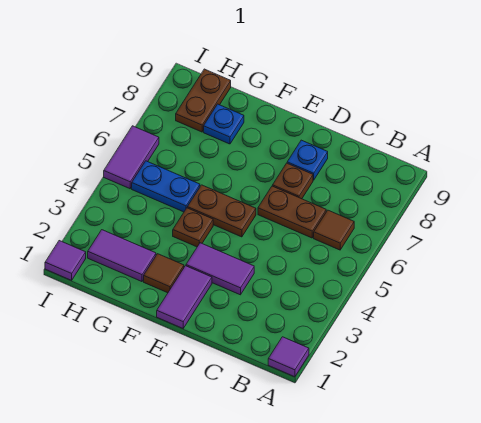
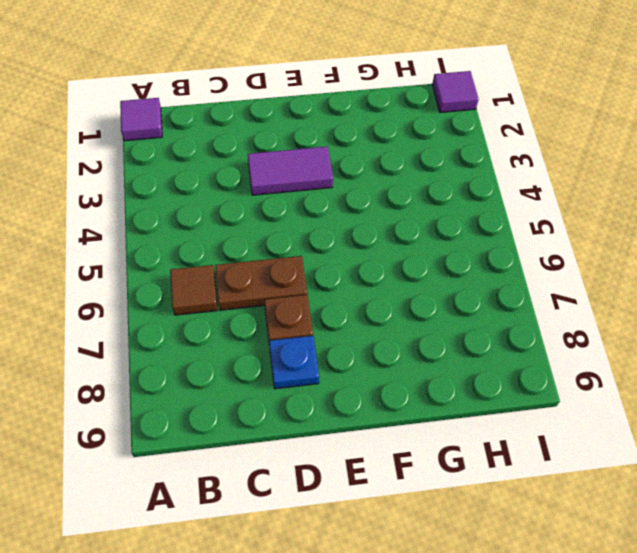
none -> purple tile E1:E2 level 1
none -> brown plate E5:F5 level 1
none -> brown tile F2 level 1

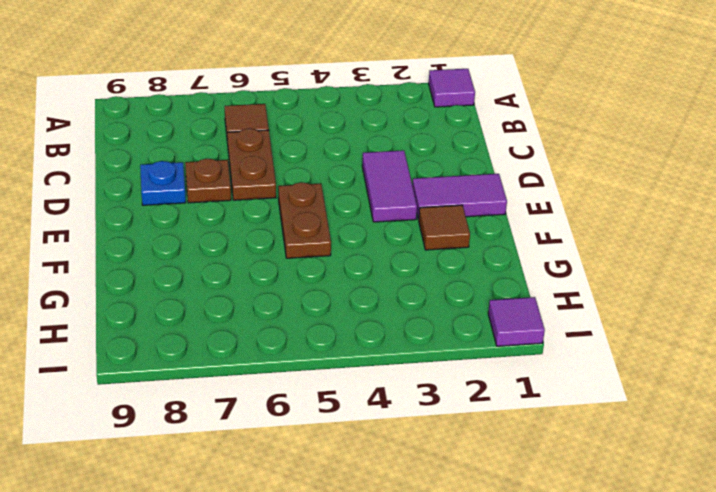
none -> brown plate F4 level 1
none -> purple tile G2:H2 level 1
none -> blue plate G5:H5 level 1

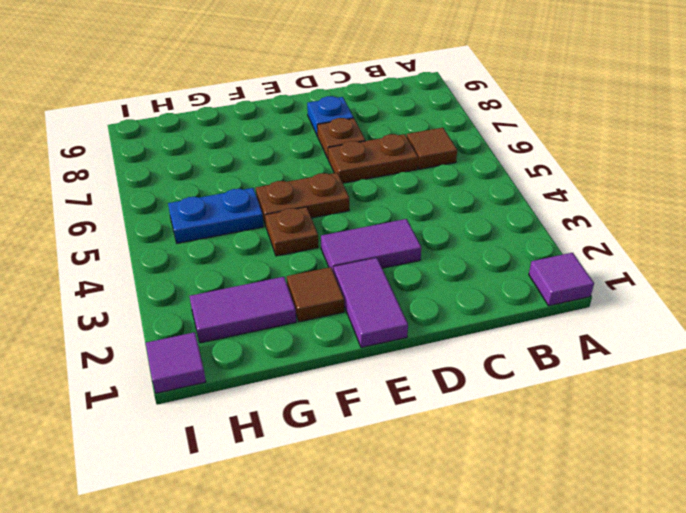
none -> blue plate G8 level 1
none -> brown plate H8:H9 level 1
none -> purple tile I5:I6 level 1

